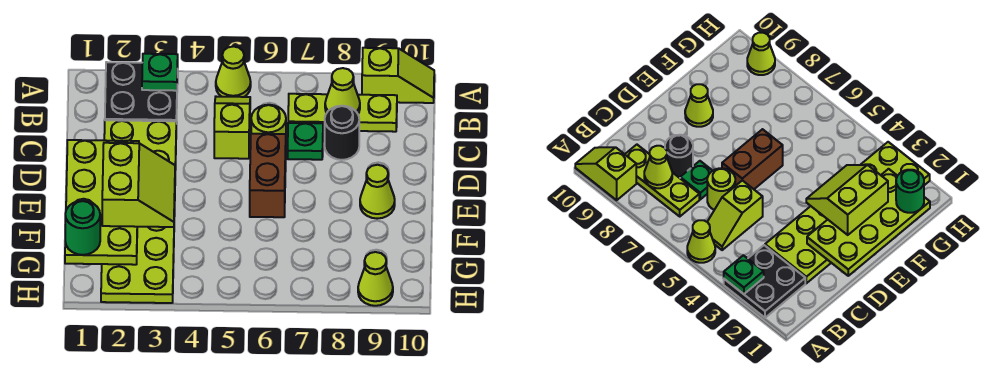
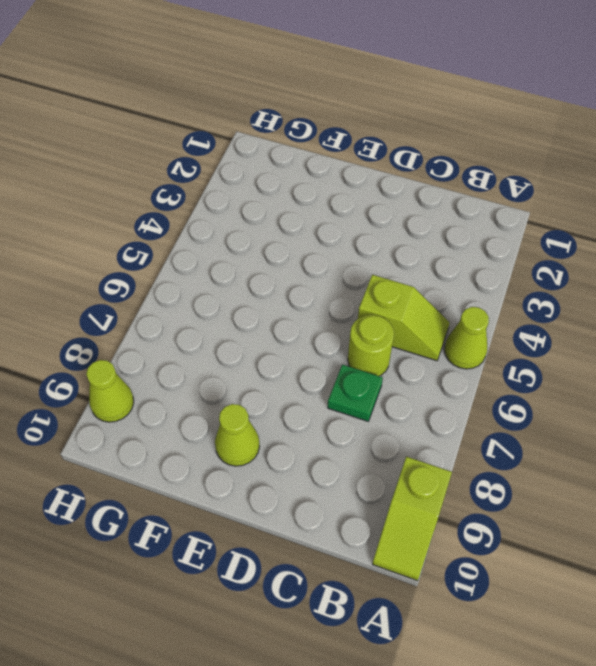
none -> black plate A2:B3 level 1
none -> lime plate B7:B9 level 1
none -> lime plate C2:H3 level 1

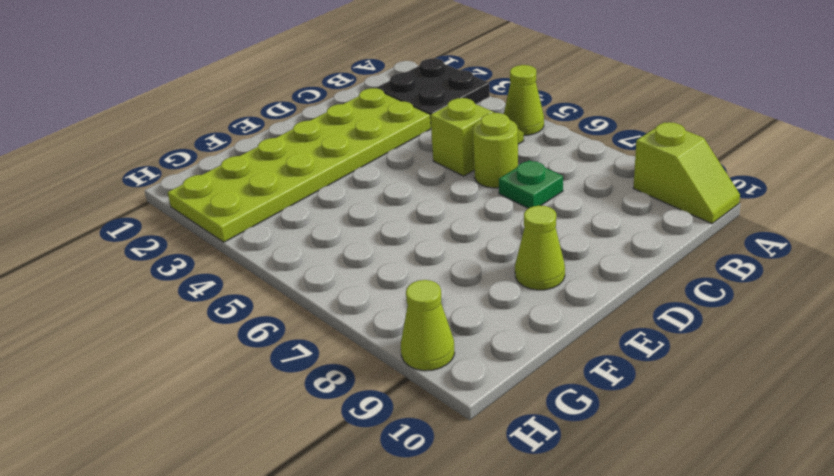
none -> lime plate B7:B9 level 1
none -> black round brick C8 level 1
none -> brown brick D6:E6 level 1

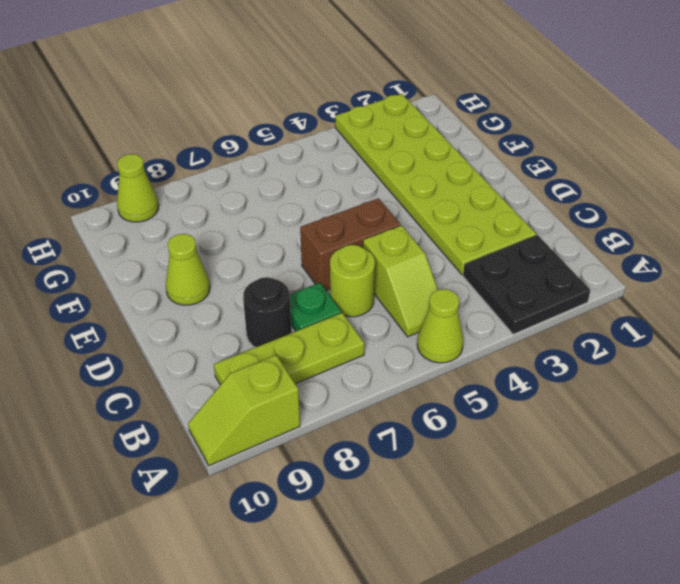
brown brick D5:D6 level 1 -> brown brick D6:E6 level 1
none -> green plate A3 level 2
none -> lime cone B8 level 2
none -> lime plate D1:G2 level 2

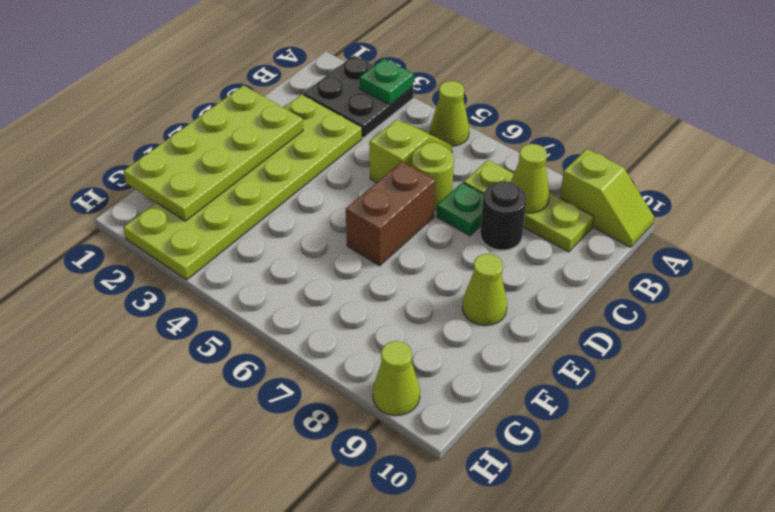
none -> lime slope E2:F3 level 3 top 2
none -> green round brick G1 level 3

